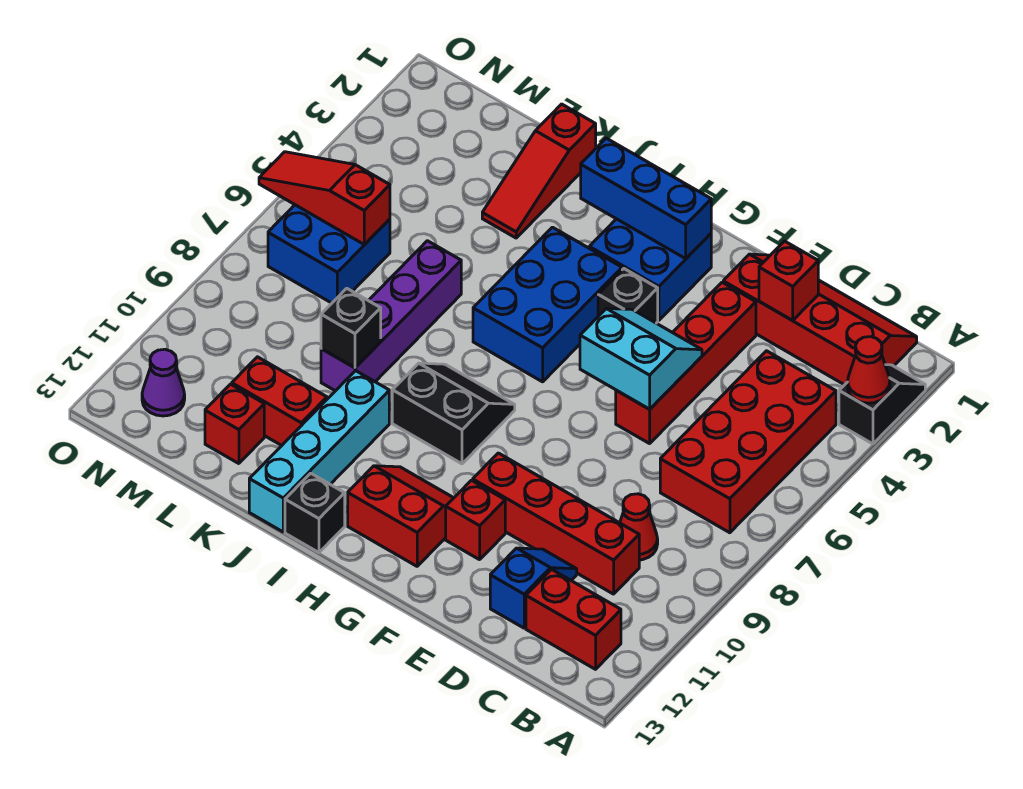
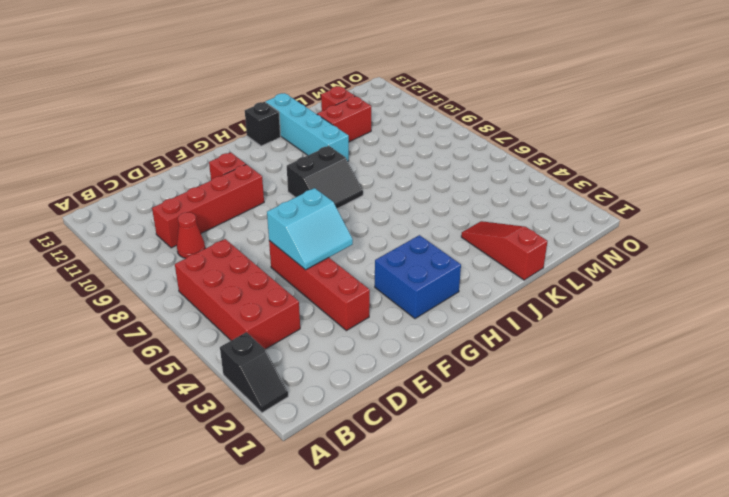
none -> red slope B1:E2 level 1 top 2
none -> red brick B12:C12 level 1
none -> blue slope D11:D12 level 1 top 12

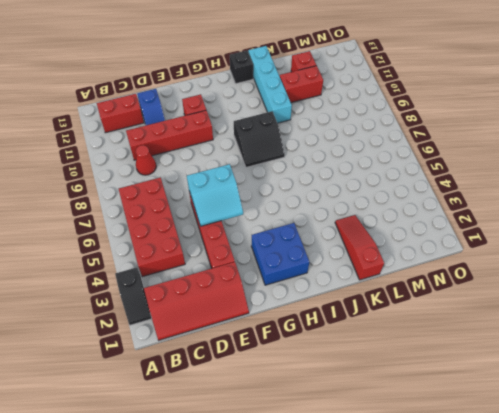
none -> black brick G4 level 1
none -> red slope G11:H12 level 1 top 12
none -> blue brick H4:I6 level 1

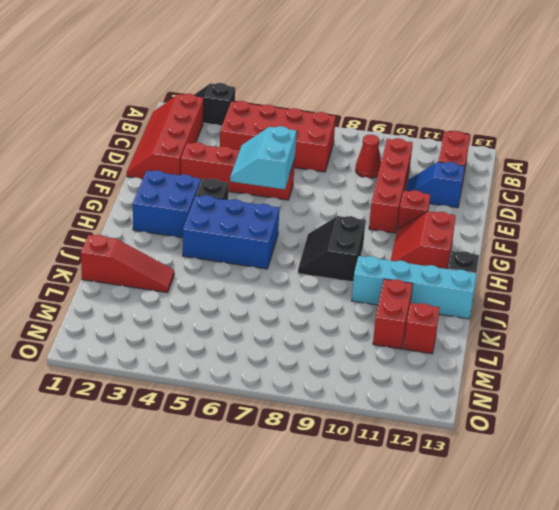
none -> purple brick K6:K9 level 1
none -> blue brick M6:N7 level 1
none -> purple cone N12 level 1

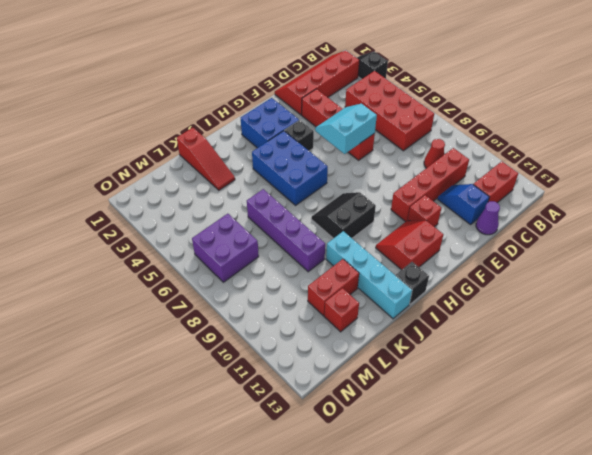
purple cone D13 level 1 -> purple cone N12 level 1
purple brick M6:N7 level 1 -> blue brick M6:N7 level 1
none -> red cone A3 level 2
none -> red brick D2 level 2
none -> blue brick G2:I2 level 2

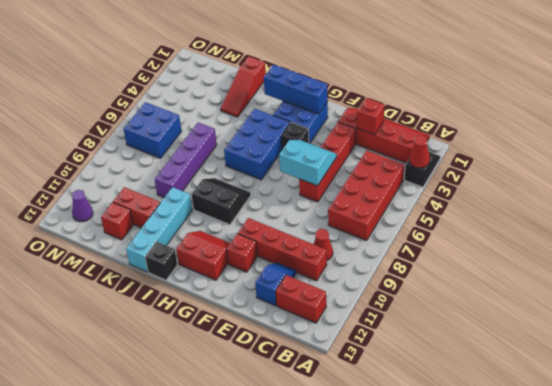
none -> black brick K9 level 2
none -> red slope M6:O6 level 2 top M

